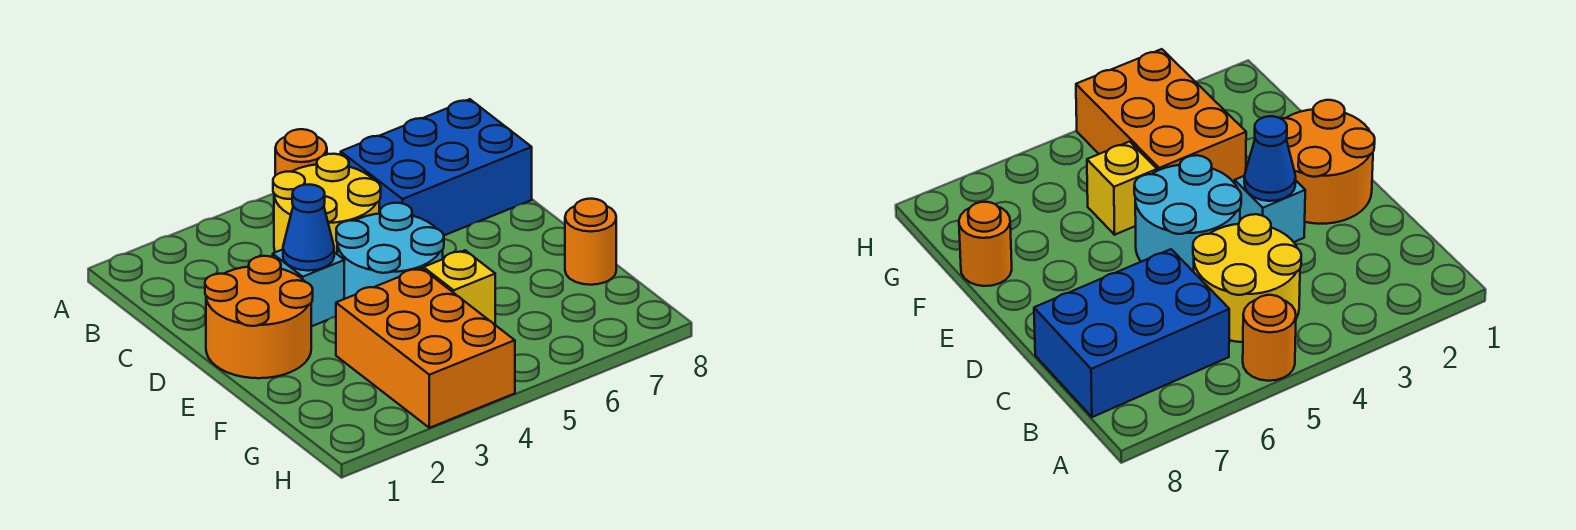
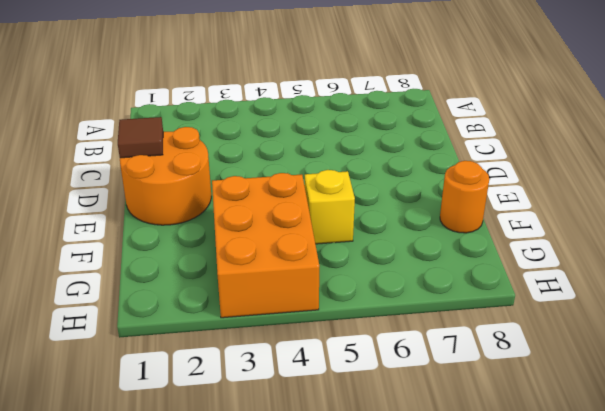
brown tile D1 level 2 -> none
none -> orange round brick A5 level 1
none -> yellow round brick B4:C5 level 1

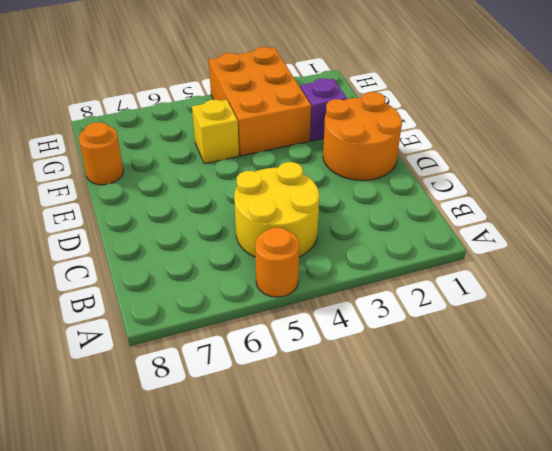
purple brick F2 level 1 -> none
none -> blue brick B6:C8 level 1
none -> cyan brick D3 level 1

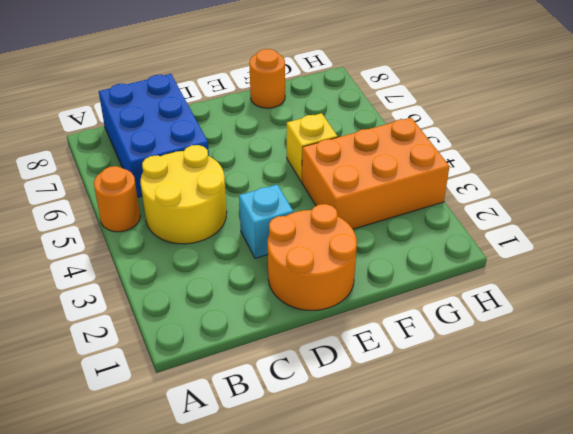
none -> cyan round brick D4:E5 level 1
none -> blue cone D3 level 2

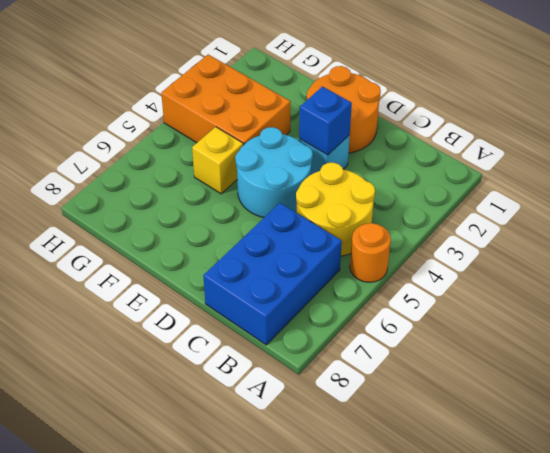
blue brick D3 level 2 -> blue cone D3 level 2
none -> orange round brick F8 level 1

